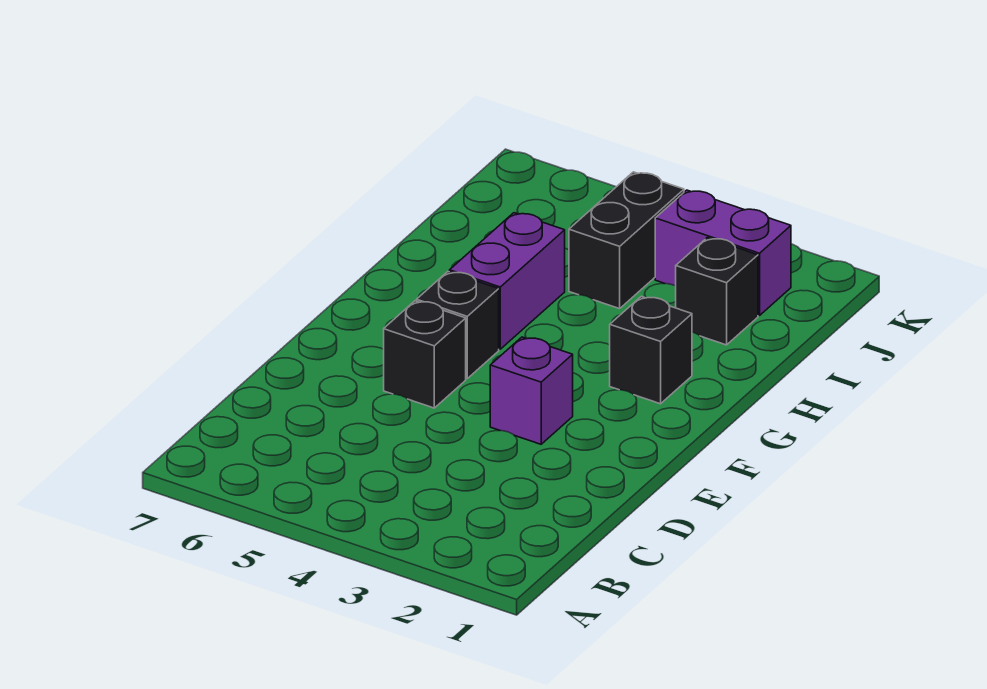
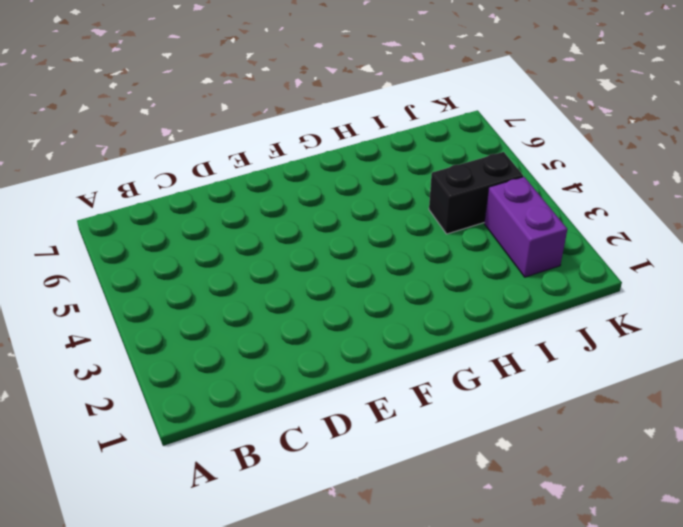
none -> purple brick E3 level 1
none -> black brick E5 level 1

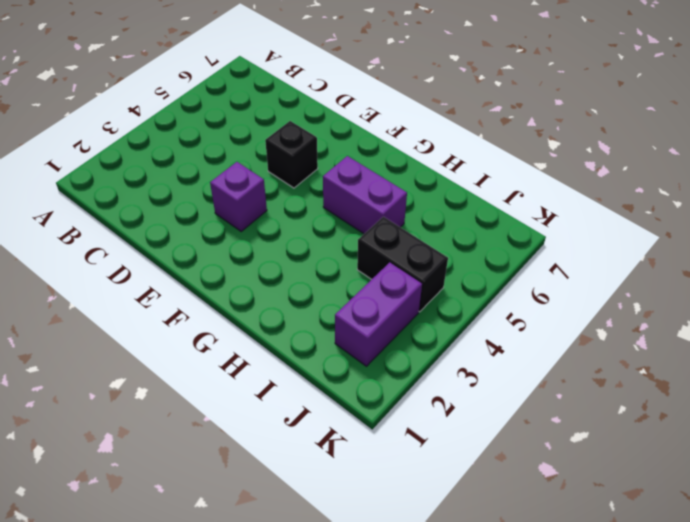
none -> black brick F5 level 1
none -> black brick G2 level 1

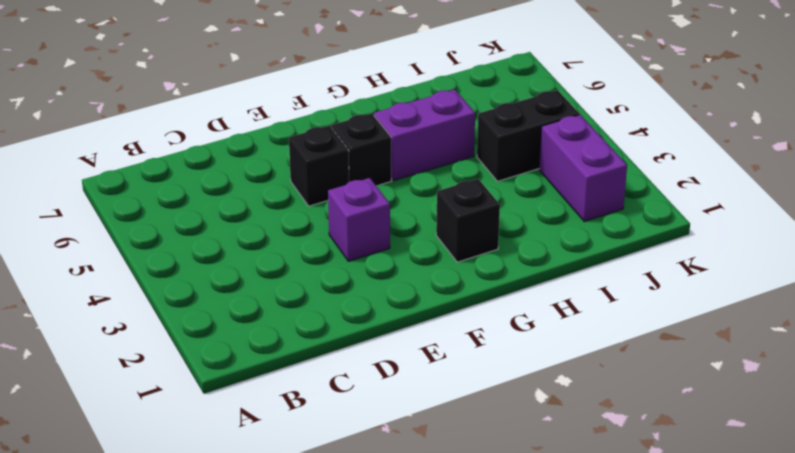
none -> black brick I2 level 1

